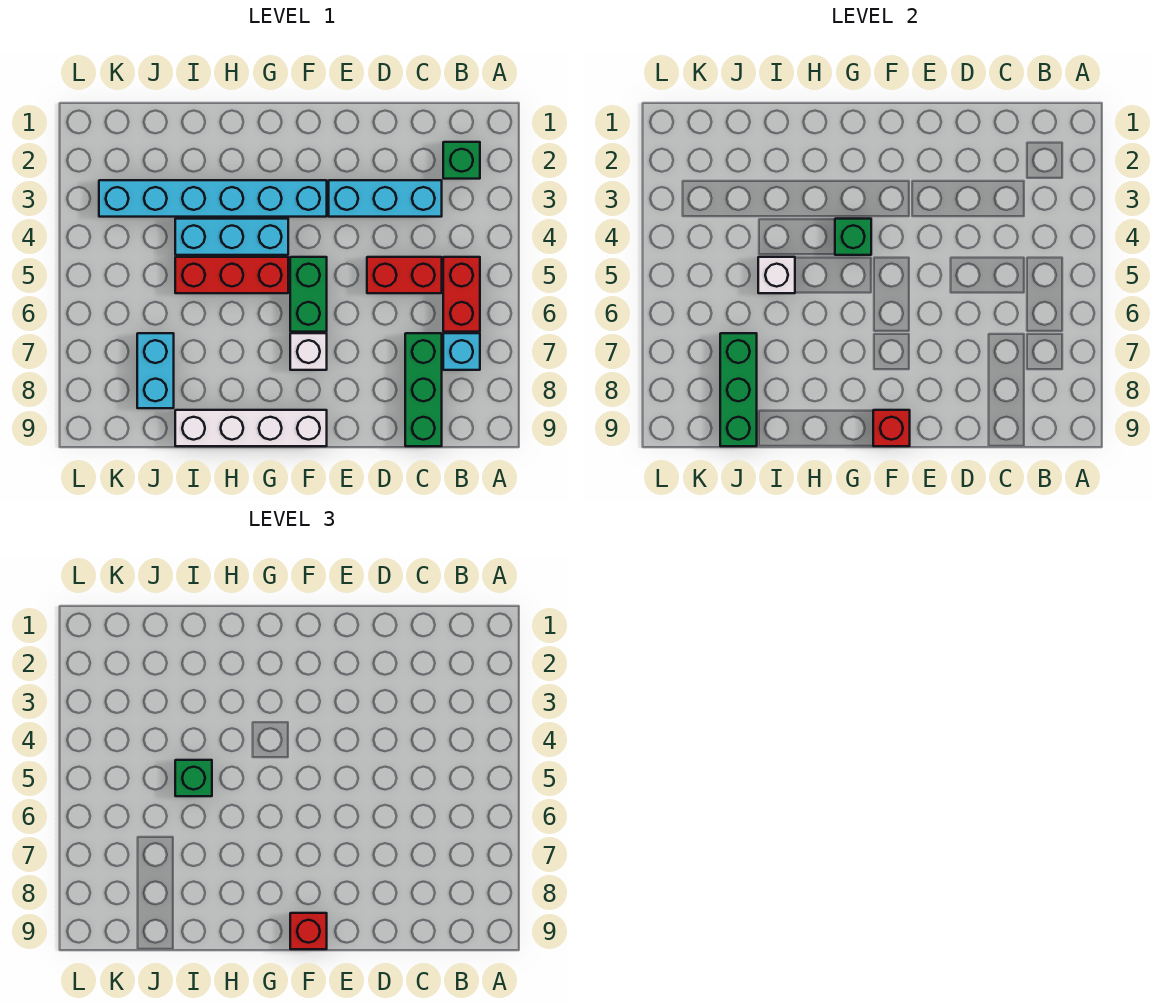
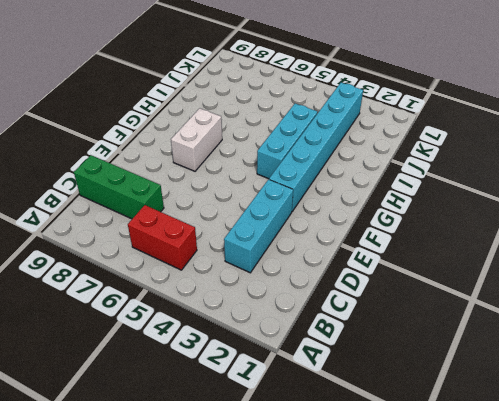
white brick F7:G7 level 1 -> white brick F7 level 1
none -> green brick B2 level 1
none -> cyan brick B7 level 1
none -> red brick C5:D5 level 1

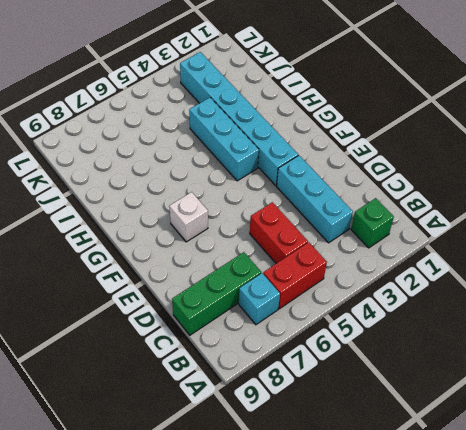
none -> green brick F5:F6 level 1
none -> white brick F9:I9 level 1
none -> red brick G5:I5 level 1

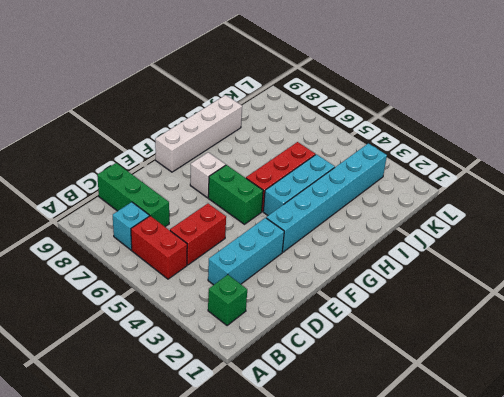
none -> cyan brick J7:J8 level 1
none -> red brick F9 level 2
none -> green brick G4 level 2

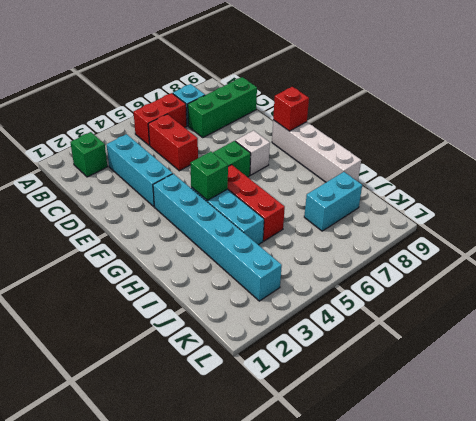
none -> white brick I5 level 2
none -> green brick J7:J9 level 2
none -> red brick F9 level 3

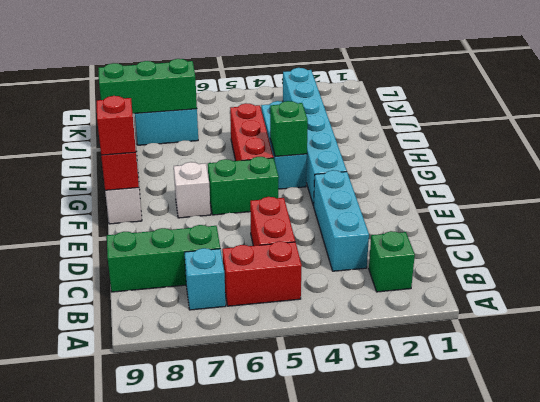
none -> white brick I5 level 2
none -> green brick I5 level 3

